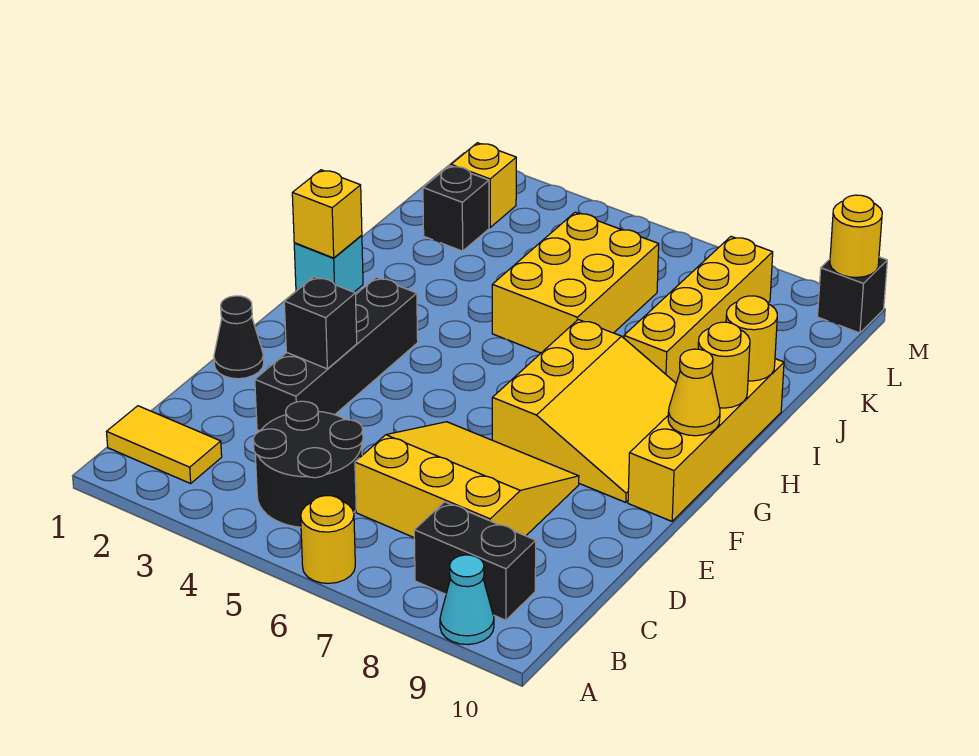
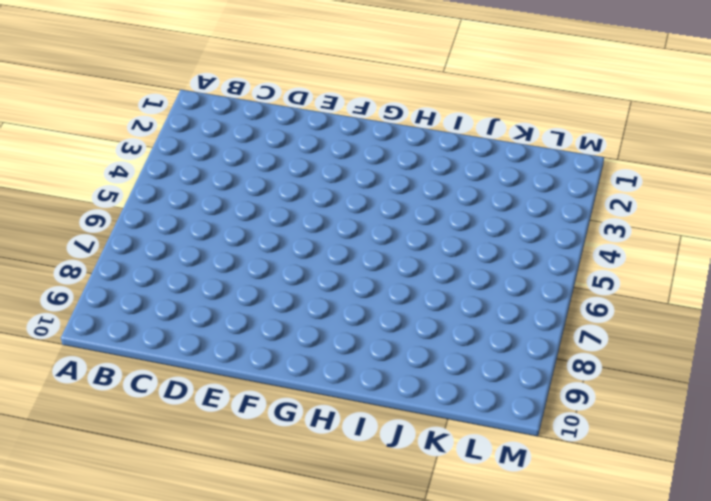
none -> yellow round brick A6 level 1
none -> cyan cone A9 level 1
none -> yellow tile B1:B2 level 1

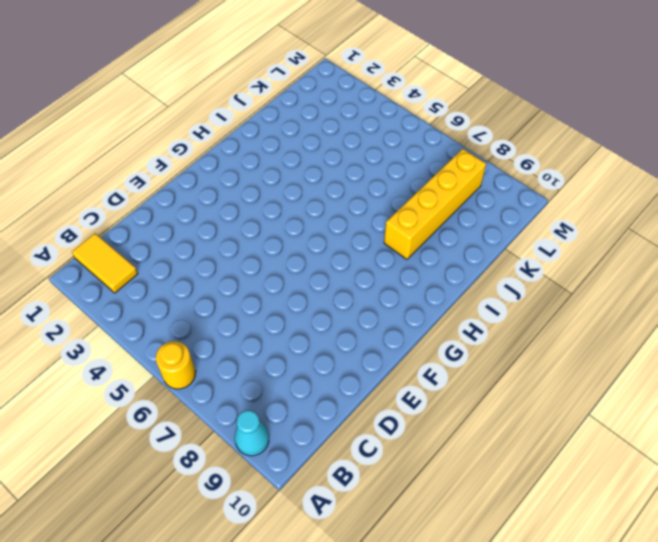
none -> black round brick B4:C5 level 1
none -> black brick B8:B9 level 1
none -> yellow slope C6:E8 level 1 top C

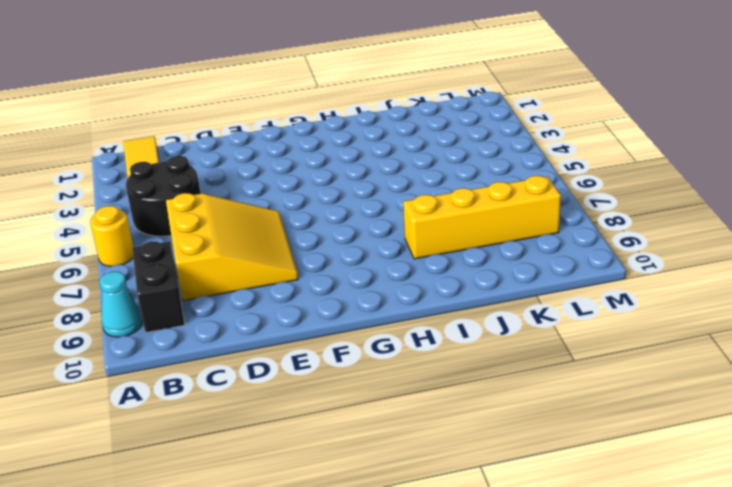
none -> black brick D3:G3 level 1
none -> black cone E1 level 1
none -> yellow slope F7:H9 level 1 top 7

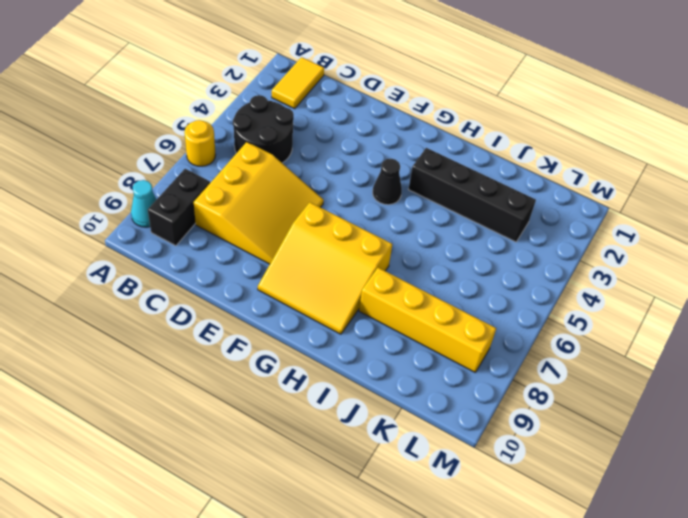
black cone G4 level 1 -> black cone E1 level 1
black brick H3:K3 level 1 -> black brick D3:G3 level 1
none -> yellow brick F10:I10 level 1
none -> cyan brick H1 level 1
none -> yellow brick I5:K6 level 1

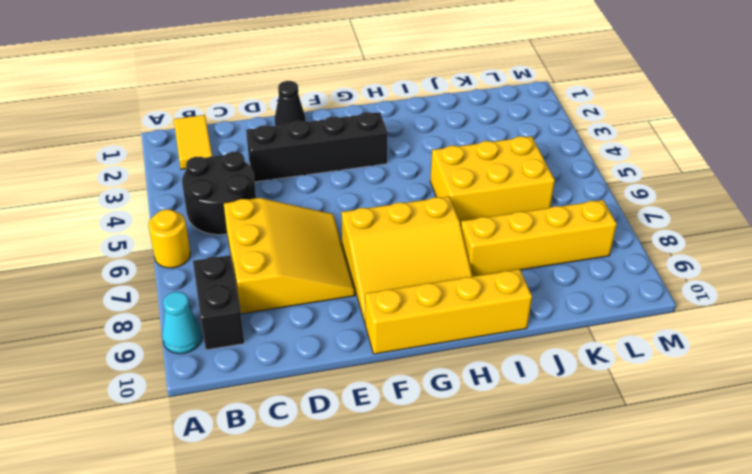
none -> cyan brick H1 level 1
none -> black brick K2 level 1
none -> yellow brick L2 level 1

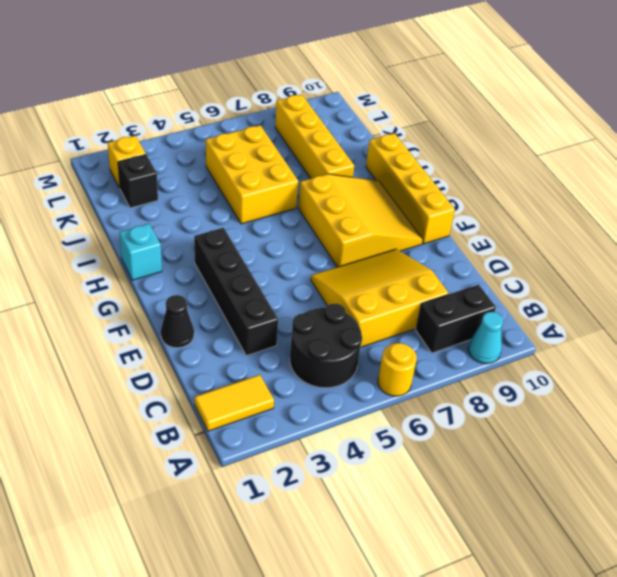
none -> black brick M10 level 1
none -> black brick E3 level 2
none -> yellow cone G10 level 2

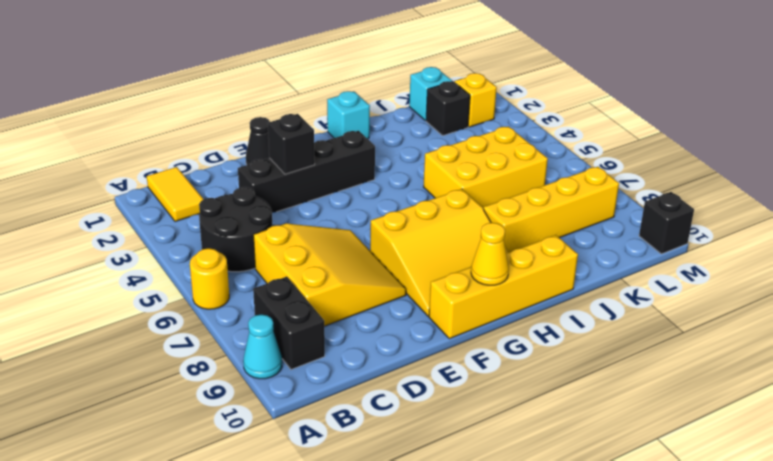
cyan brick K1 level 1 -> none
none -> yellow brick H1 level 2
none -> yellow round brick H10 level 2
none -> yellow round brick I10 level 2

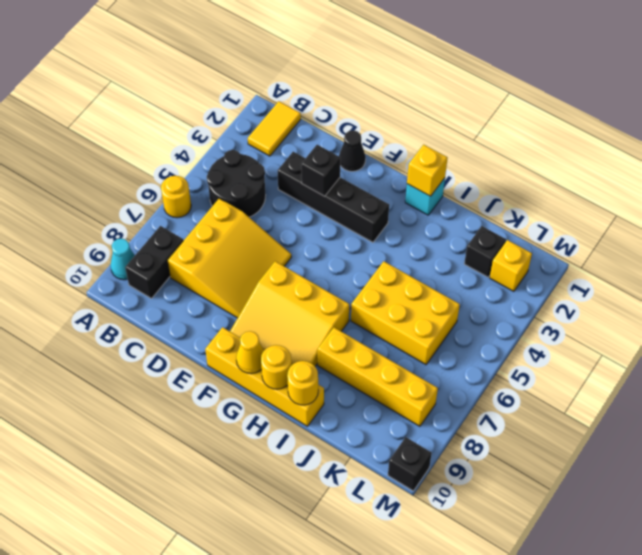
none -> yellow round brick M10 level 2

